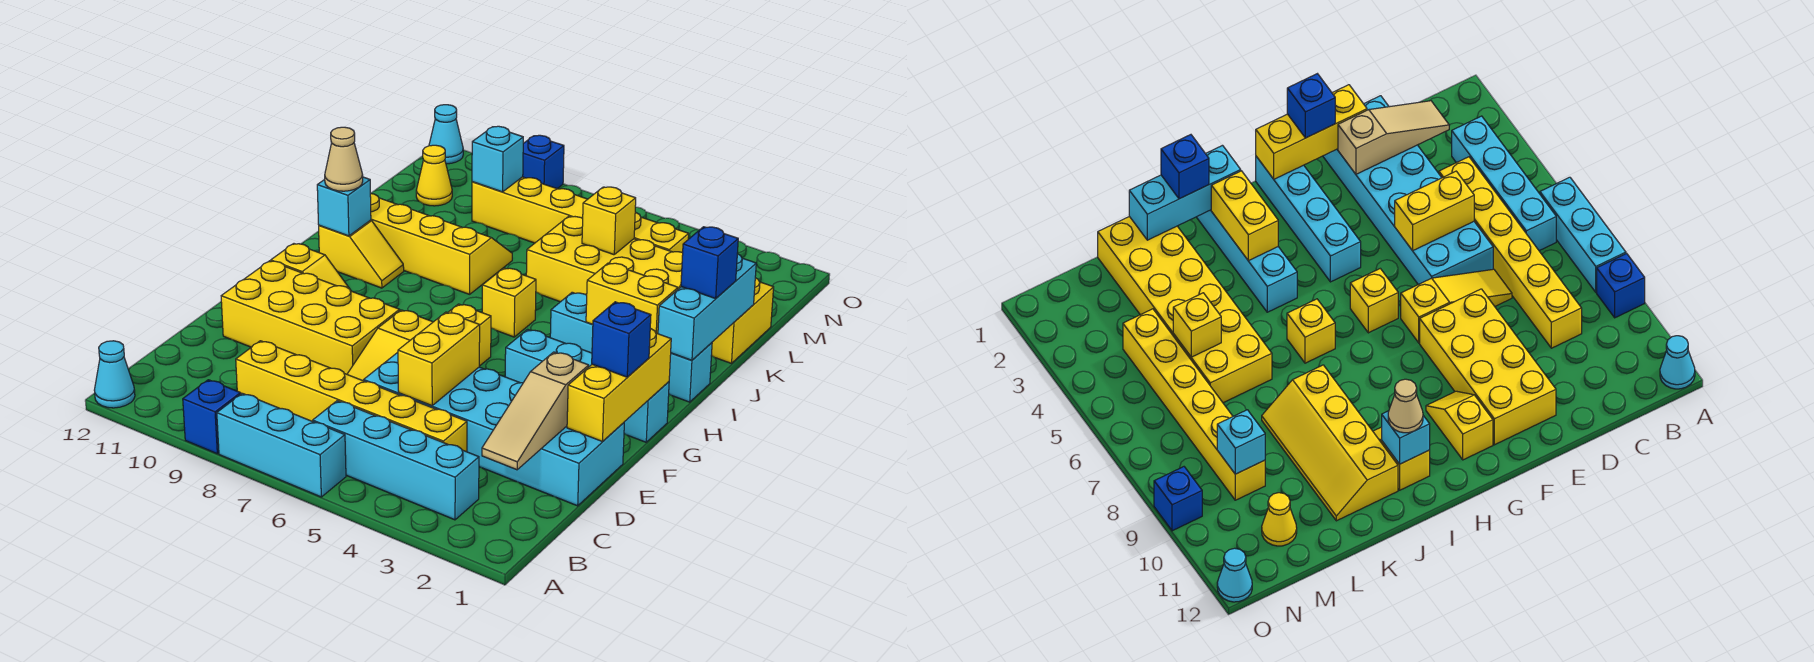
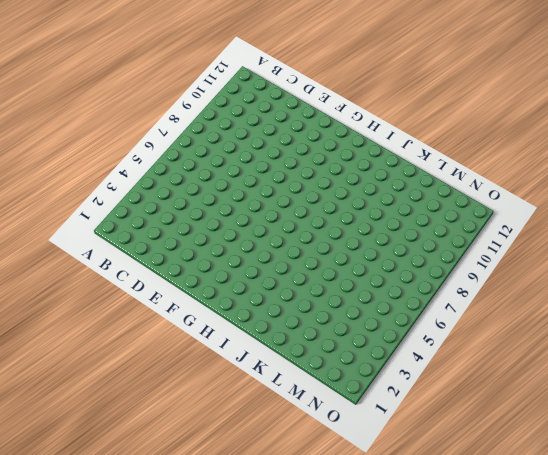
none -> cyan brick A6:A8 level 1
none -> blue brick A9 level 1
none -> cyan cone A12 level 1
none -> cyan brick B3:B6 level 1

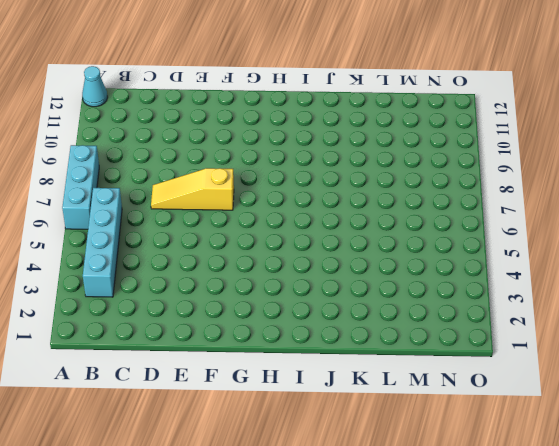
none -> blue brick A9 level 1
none -> yellow brick C4:C9 level 1
none -> cyan brick D1:E6 level 1
none -> yellow brick E8:F11 level 1

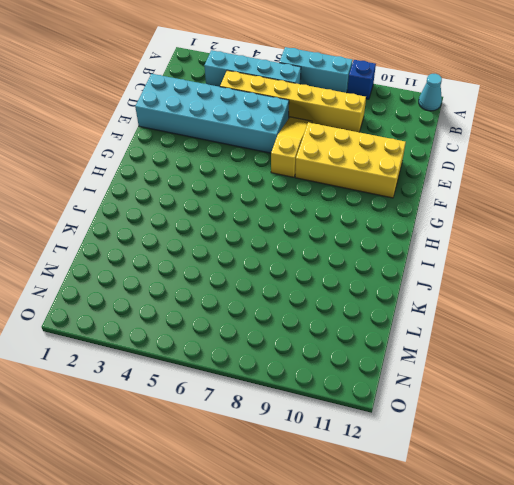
none -> cyan brick G1:G4 level 1
none -> yellow brick G6 level 1
none -> yellow slope G10:G11 level 1 top 11
none -> cyan brick I1:I4 level 1

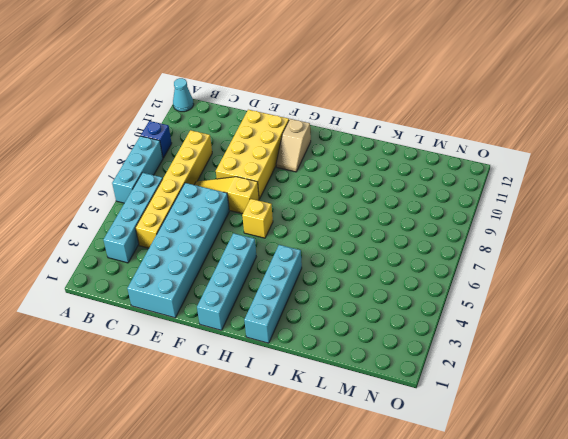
tan slope G10:G11 level 1 top 11 -> yellow slope G10:G11 level 1 top 11
none -> yellow brick I6 level 1
none -> yellow slope I10:I11 level 1 top 11
none -> yellow slope J8:K11 level 1 top J
none -> yellow brick K1:L6 level 1

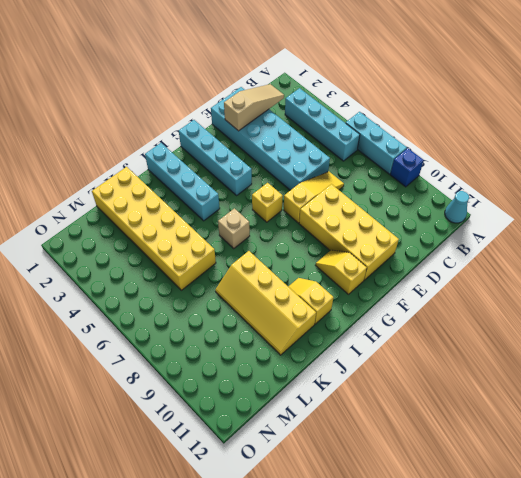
tan brick I6 level 1 -> yellow brick I6 level 1
none -> yellow brick C4:C9 level 1
none -> yellow brick M4:M9 level 1
none -> yellow cone M11 level 1
none -> blue brick O9 level 1

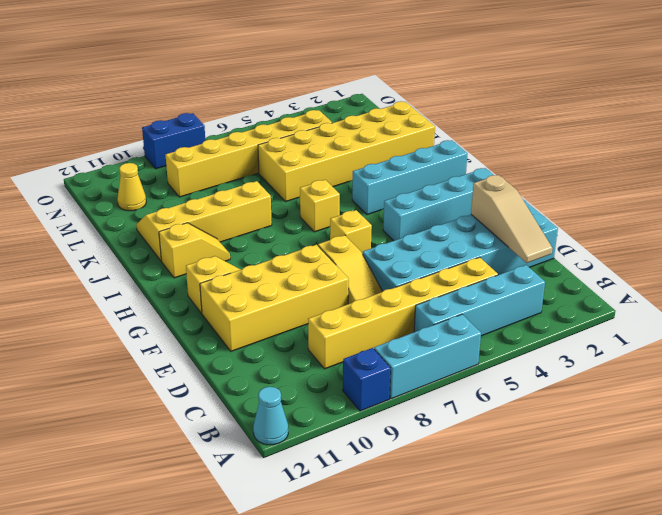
blue brick O8:O9 level 1 -> blue brick O9 level 1
none -> cyan cone O12 level 1
none -> yellow brick D5:E5 level 2
none -> yellow brick E1:G1 level 2
none -> cyan brick I1:K1 level 2

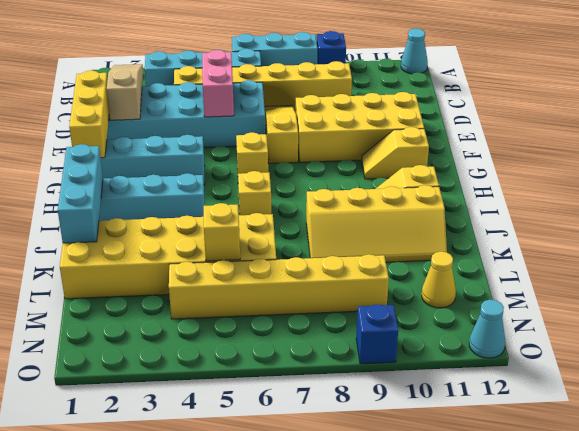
pink brick D5:E5 level 2 -> yellow brick D5:E5 level 2
none -> yellow brick I2:I3 level 2
none -> cyan brick I11 level 2
none -> cyan brick M9 level 2
none -> blue brick F1 level 3

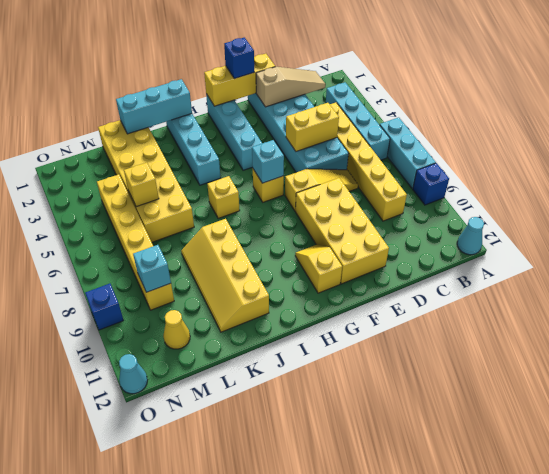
cyan brick G6 level 2 -> cyan brick I11 level 2
none -> yellow slope I10:I11 level 1 top 11
none -> yellow brick I2:I3 level 2
none -> tan cone I11 level 3
none -> blue brick J1 level 3

